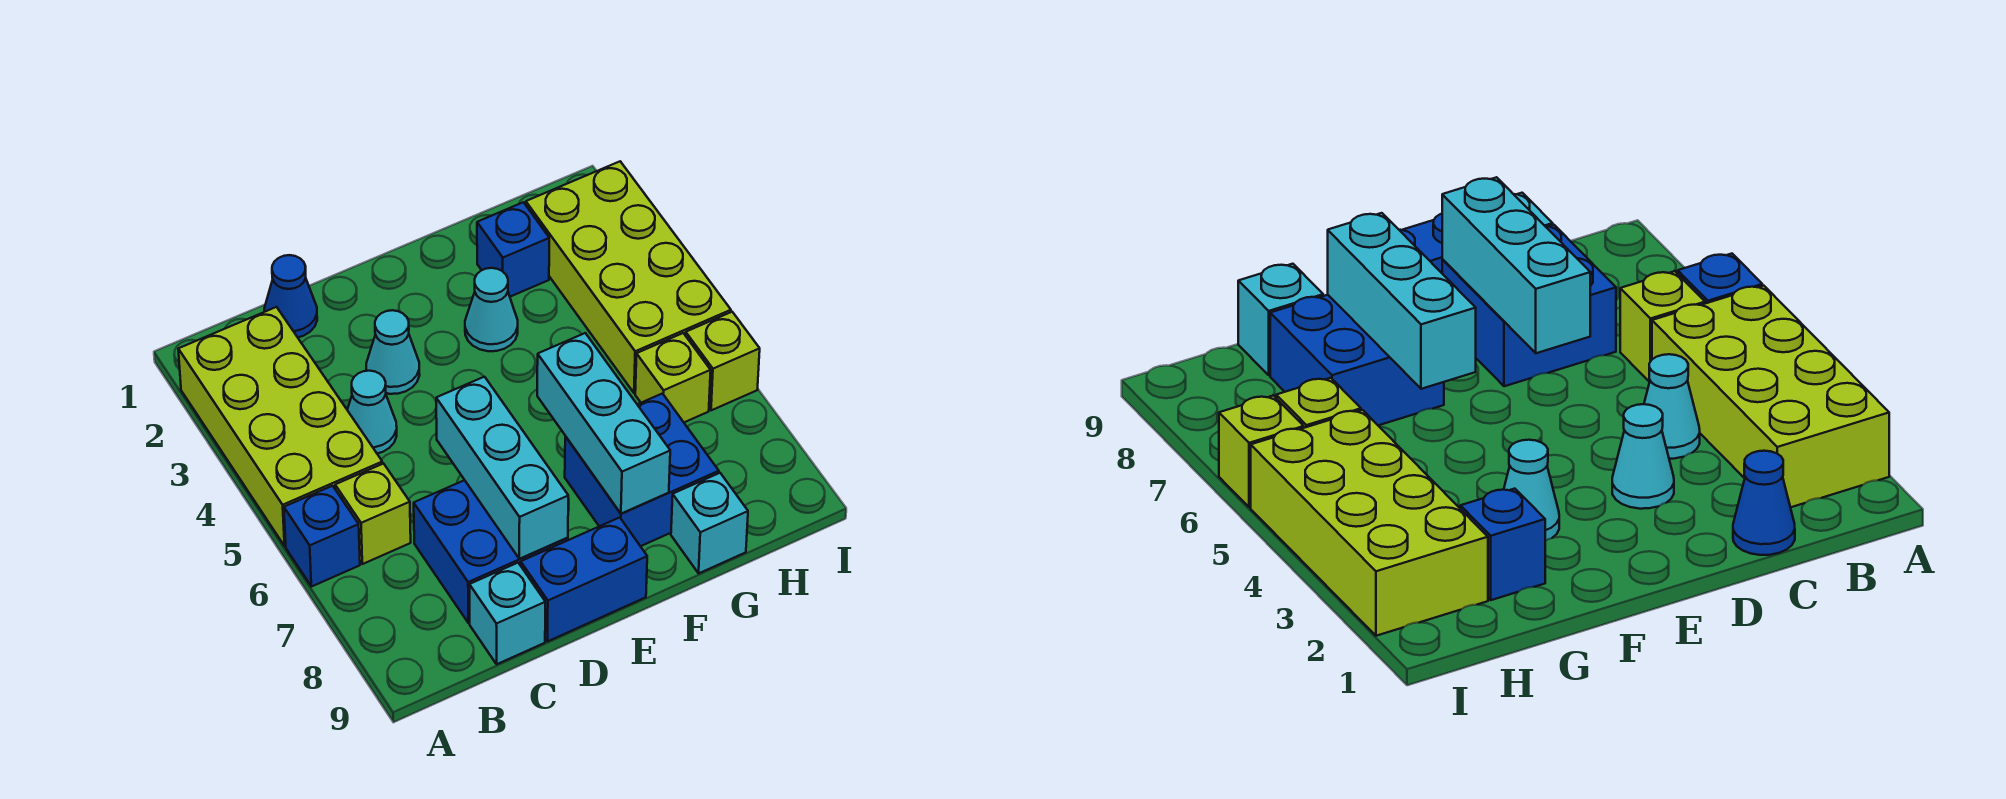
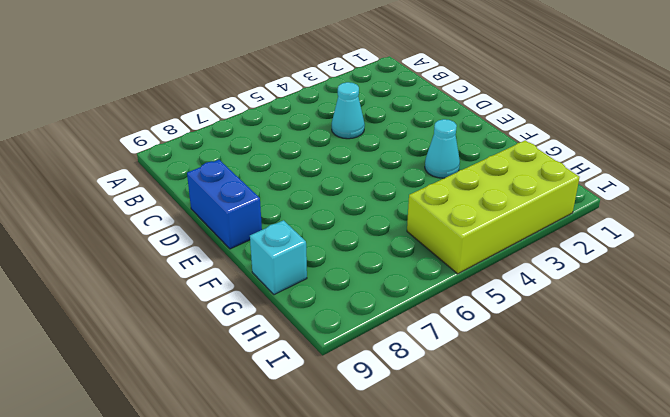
none -> lime brick A2:B5 level 1
none -> blue brick A6 level 1
none -> lime brick B6 level 1

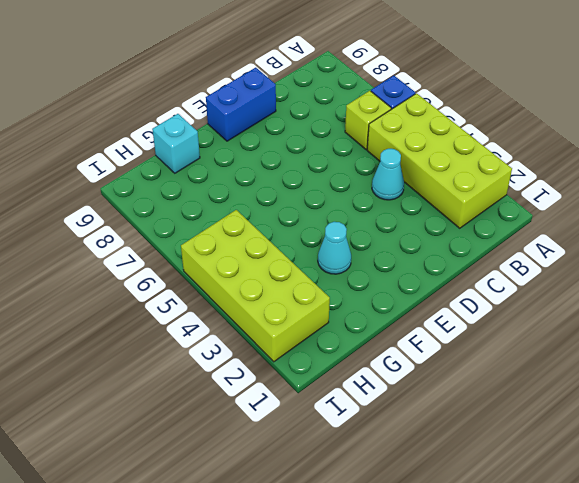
none -> blue cone C1 level 1
none -> blue brick C7:D8 level 1
none -> cyan brick C9 level 1

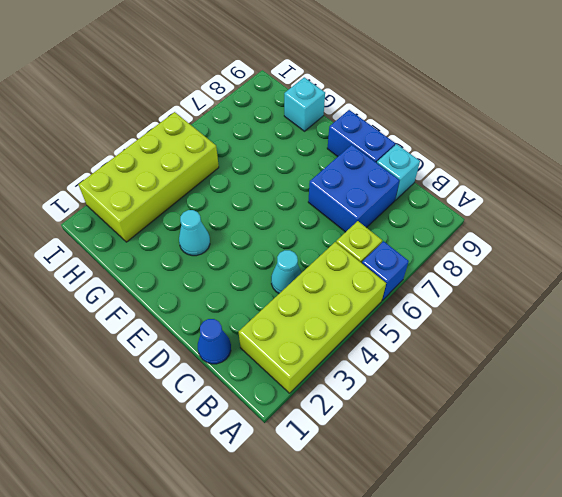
none -> cyan cone D3 level 1
none -> blue brick F7:G8 level 1
none -> blue brick G2 level 1

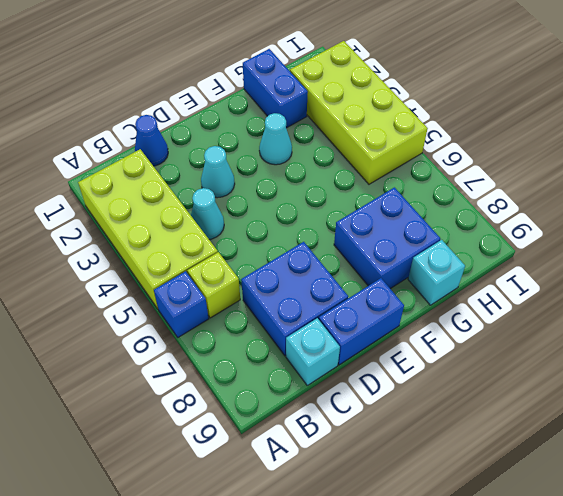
blue brick G1:G2 level 1 -> blue brick G2 level 1
none -> lime brick H6 level 1
none -> lime brick I6 level 1
none -> cyan brick D6:D8 level 2

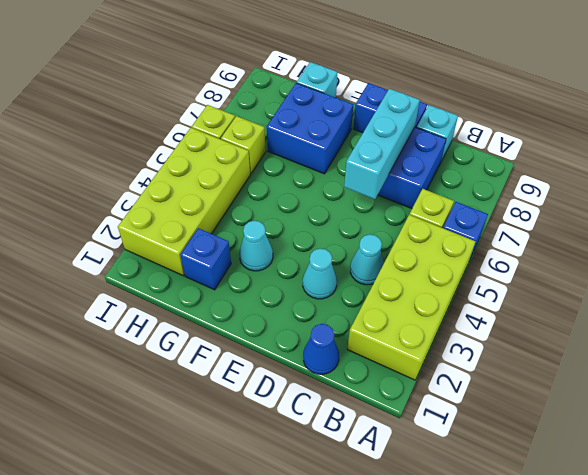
none -> cyan brick F6:F8 level 2

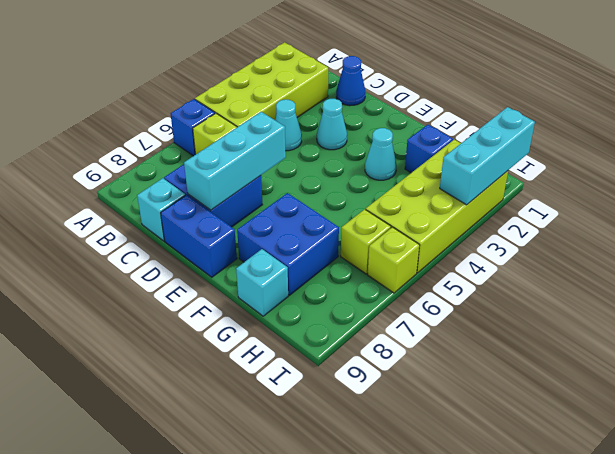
cyan brick I1:I3 level 2 -> cyan brick F6:F8 level 2

